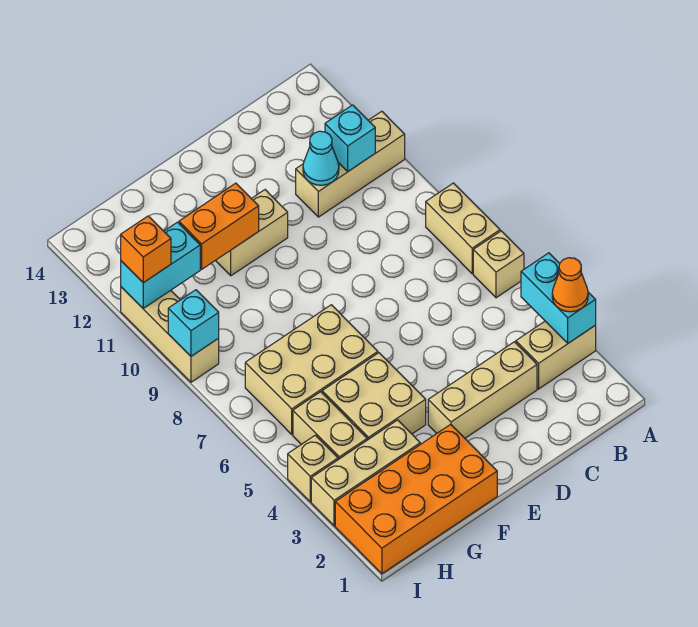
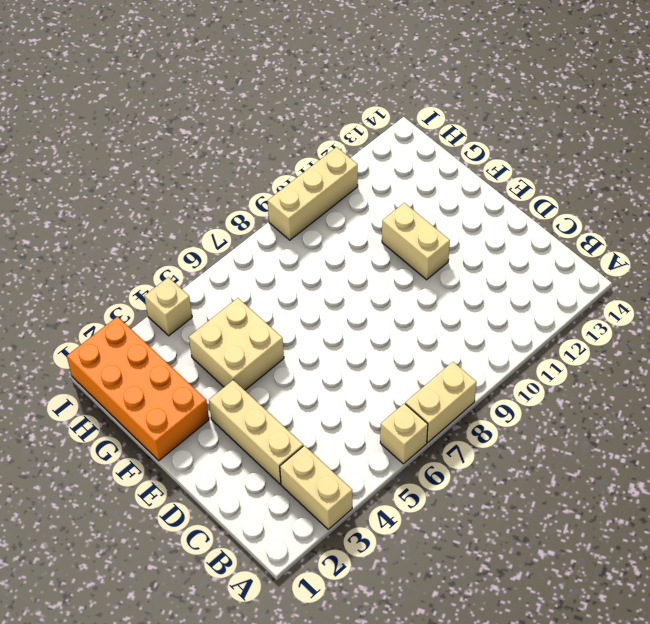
none -> tan brick A11:C11 level 1
none -> tan brick F6:H7 level 1
none -> tan brick G3:I3 level 1

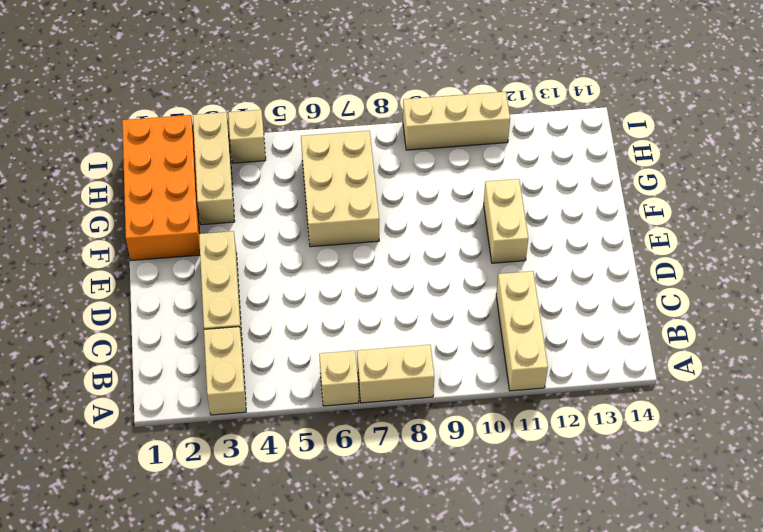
none -> tan brick F4:G5 level 1
none -> tan brick H4:H5 level 1
none -> cyan brick A3:A4 level 2

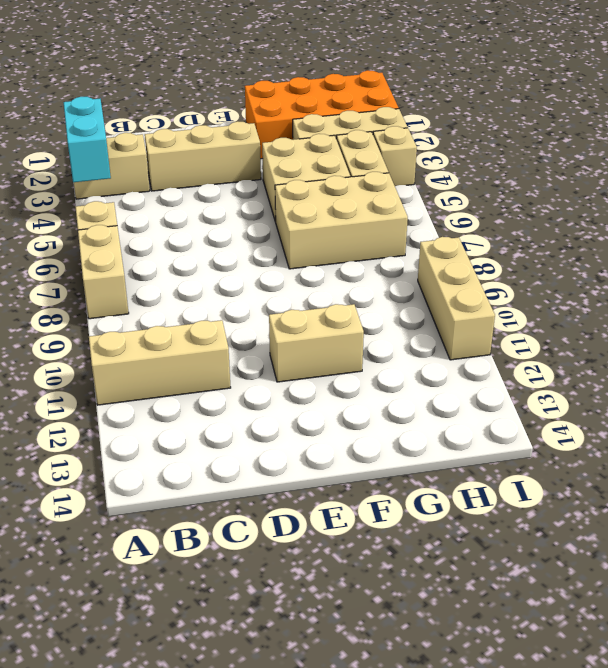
none -> cyan brick B11 level 2
none -> cyan cone C11 level 2
none -> orange brick F11:G11 level 2

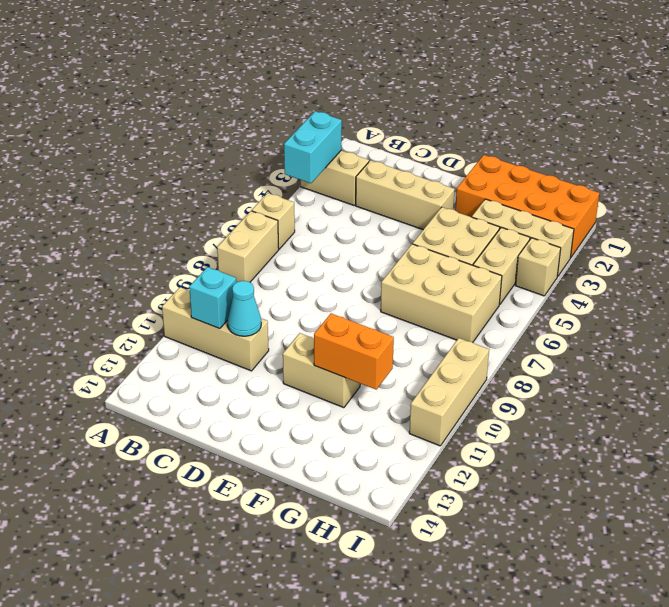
none -> cyan brick H11:I11 level 2
none -> cyan brick I9 level 2
none -> orange cone A3 level 3

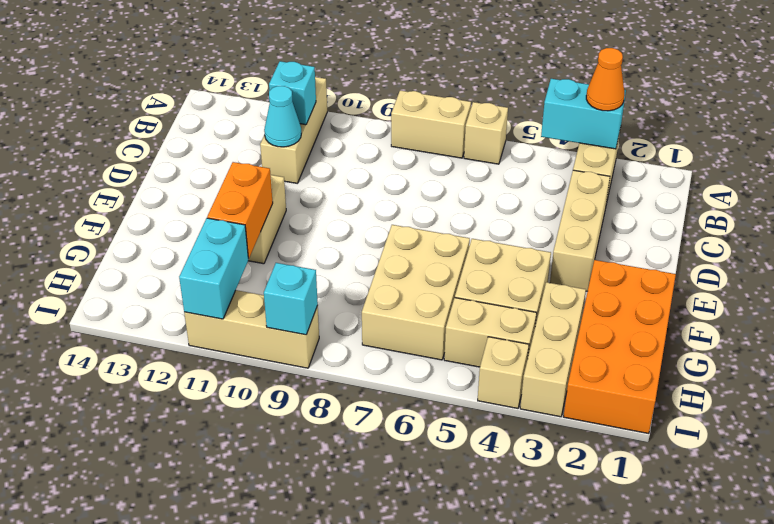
none -> orange brick I11 level 3

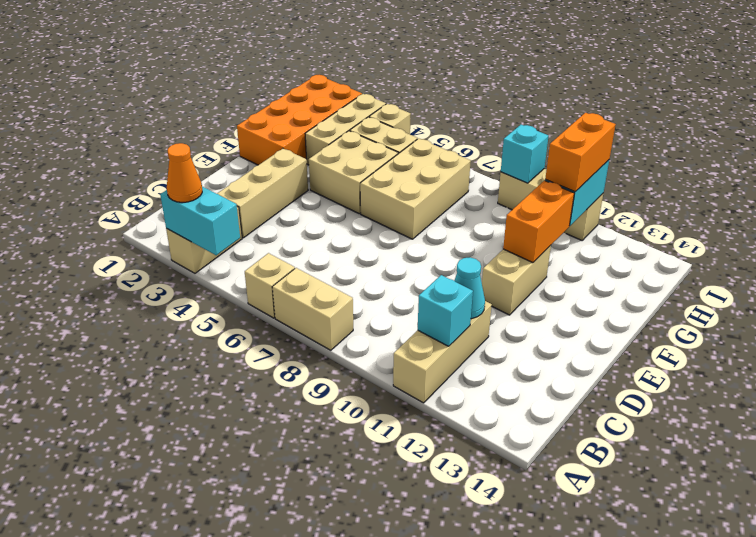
orange brick H11:I11 level 3 -> orange brick I11 level 3

